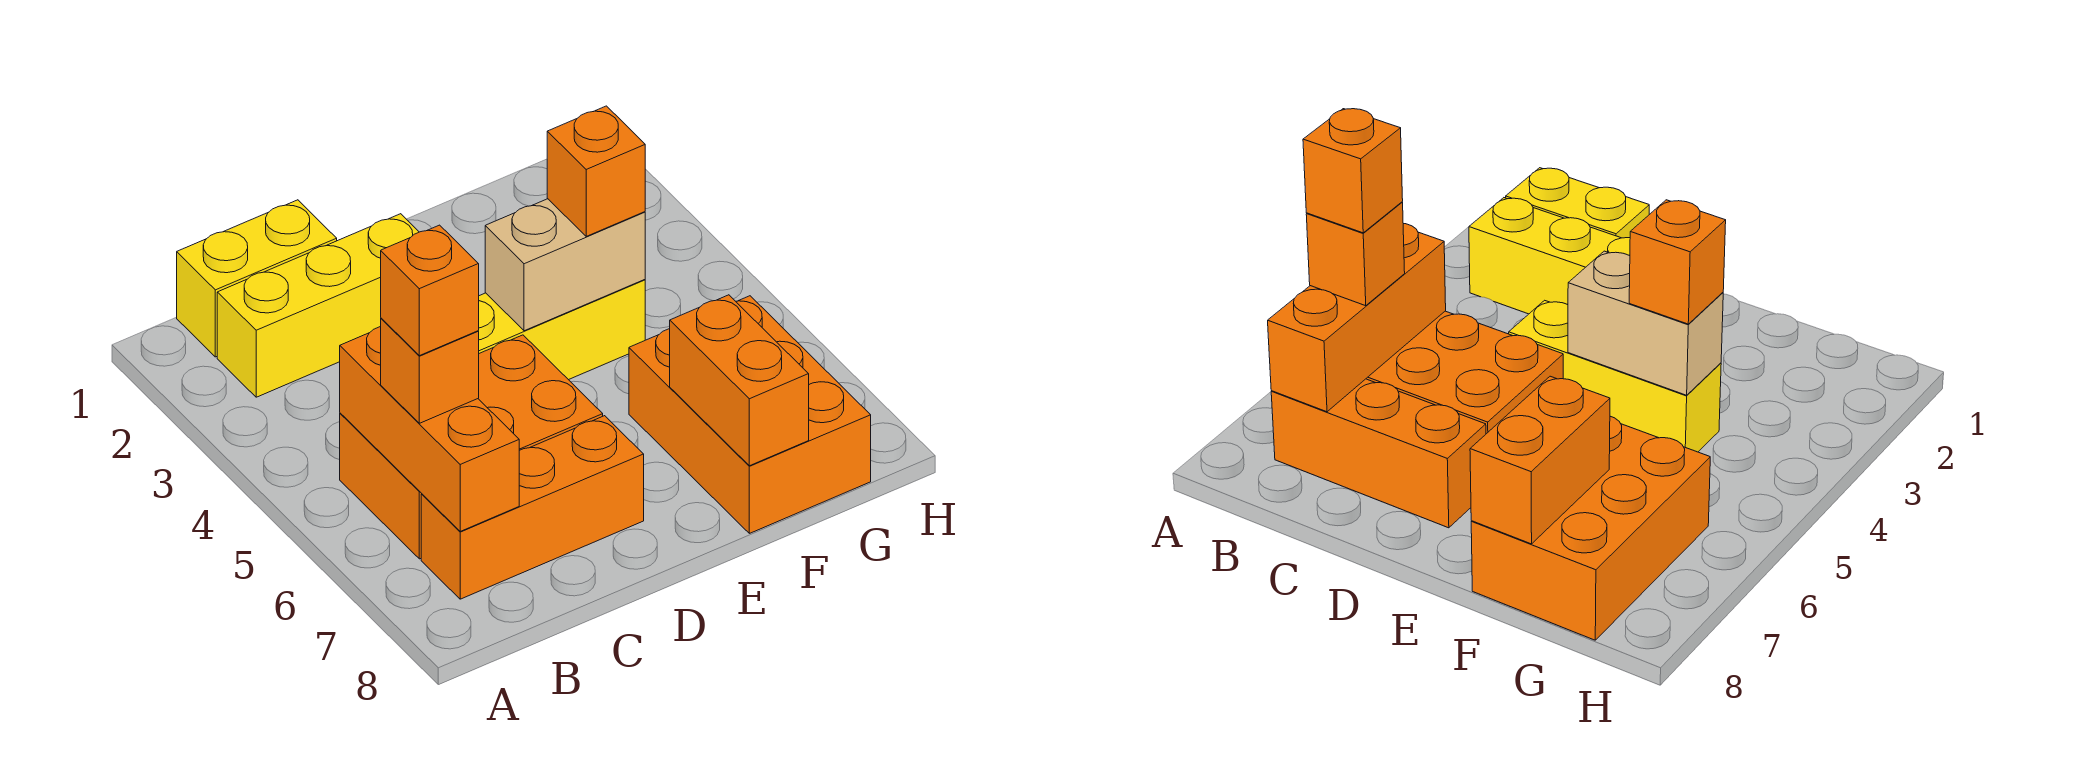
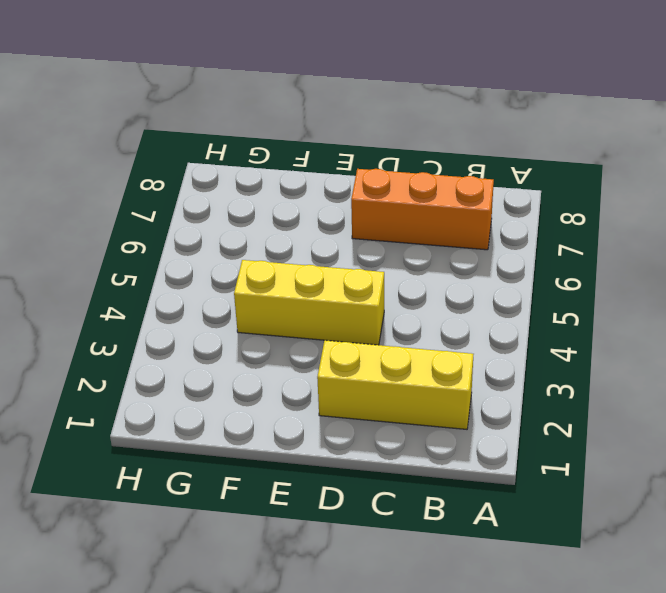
none -> yellow brick B1:C1 level 1
none -> orange brick B5:D6 level 1
none -> orange brick F6:G8 level 1

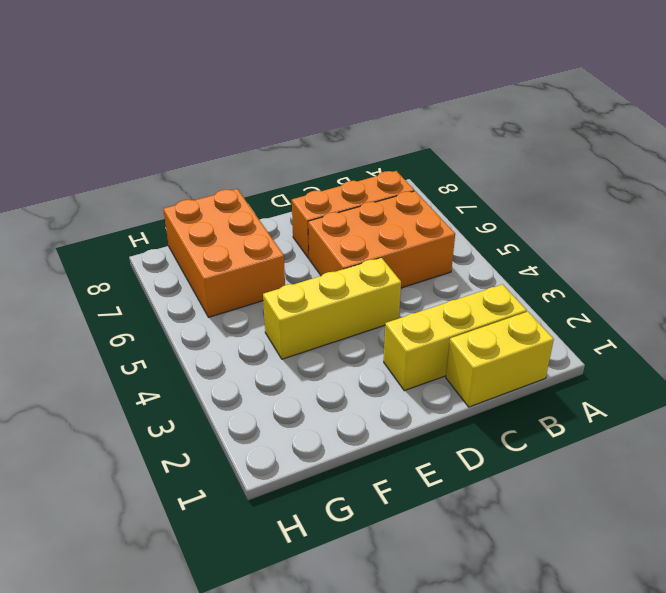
none -> orange brick B5:B7 level 2
none -> tan brick E4:F4 level 2
none -> orange brick F7:F8 level 2

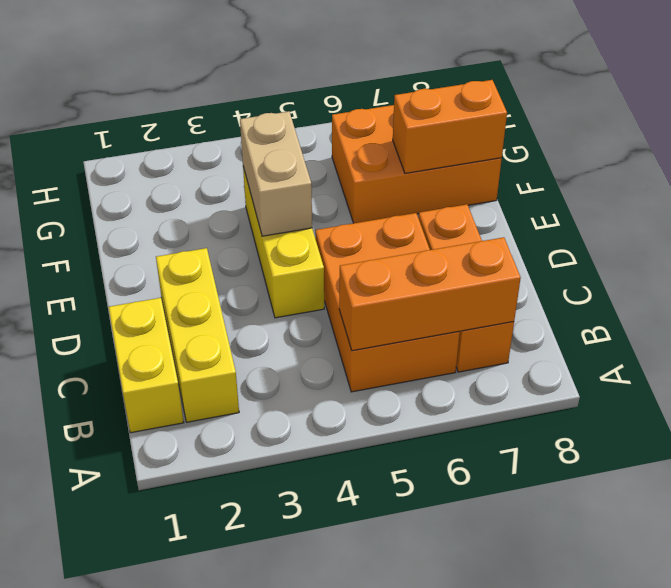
none -> orange brick B6 level 3
none -> orange brick F4 level 3
none -> orange brick B6 level 4

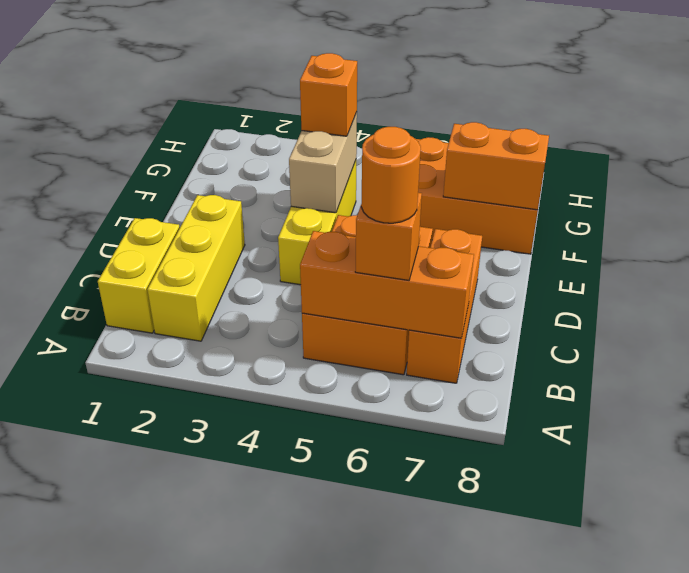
orange round brick B6 level 4 -> orange brick B6 level 4

